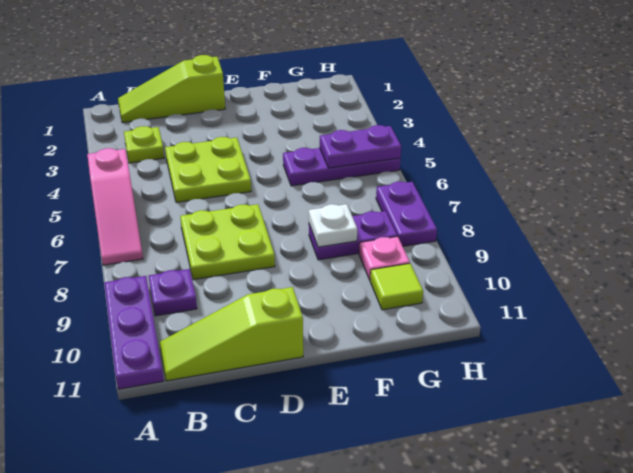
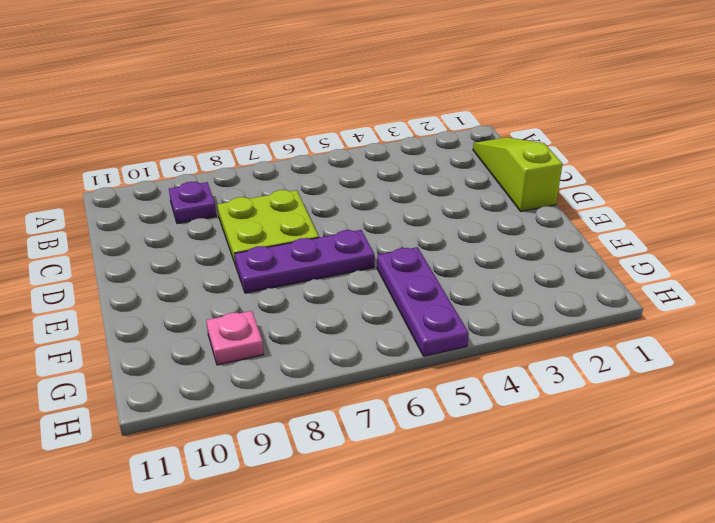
purple plate E6:E8 level 1 -> purple plate A9:A11 level 1
none -> pink slope A5:A7 level 1 top 5
none -> lime plate B3 level 1
none -> lime slope B11:D11 level 1 top D

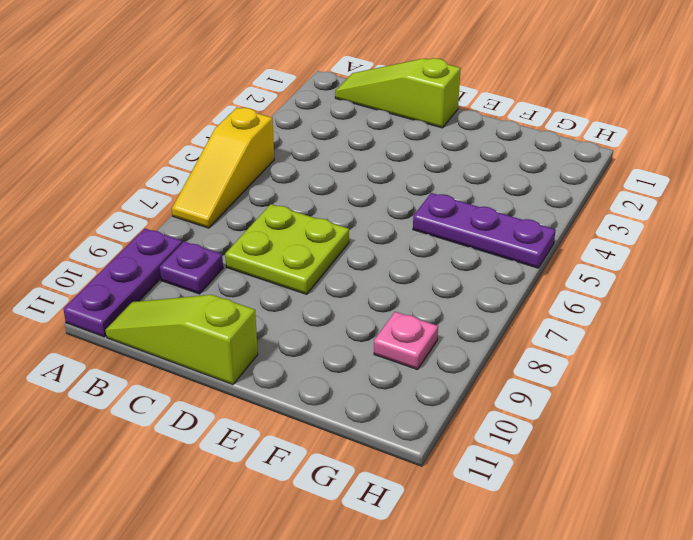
yellow slope A5:A7 level 1 top 5 -> pink slope A5:A7 level 1 top 5
none -> lime plate B3 level 1
none -> lime plate C4:D5 level 1
none -> purple plate F8:G8 level 1

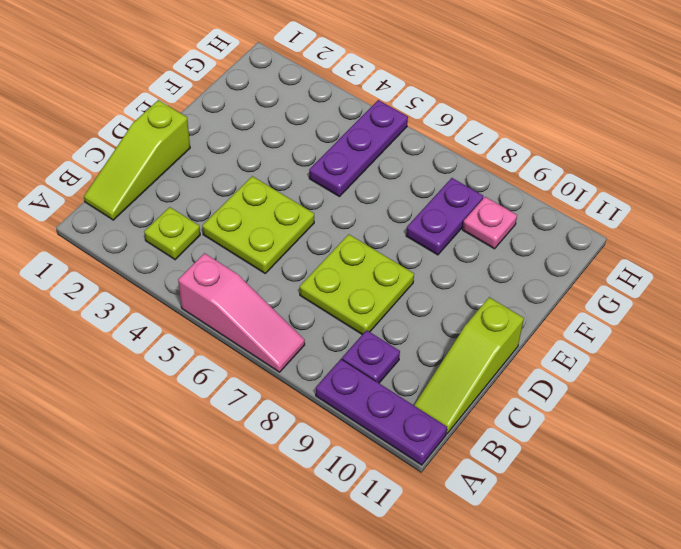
none -> lime tile G10 level 1
none -> purple plate H7:H8 level 1
none -> white plate F8 level 2

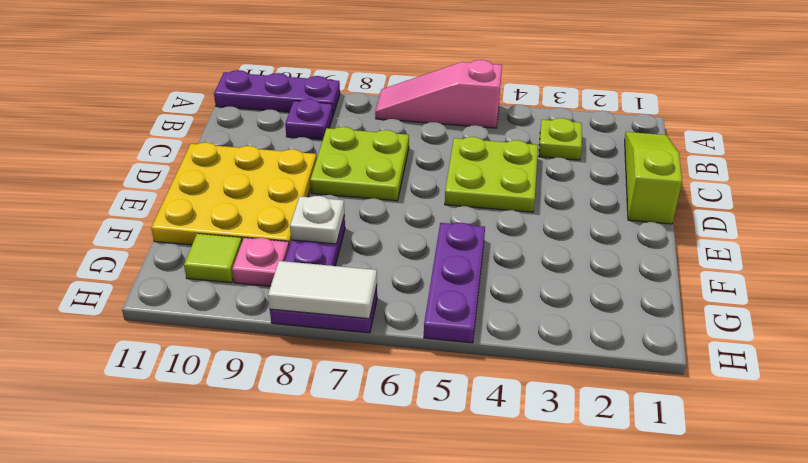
yellow plate D9:F11 level 1 -> lime slope B11:D11 level 1 top D
white tile H7:H8 level 2 -> none
none -> purple plate G5:H5 level 2

